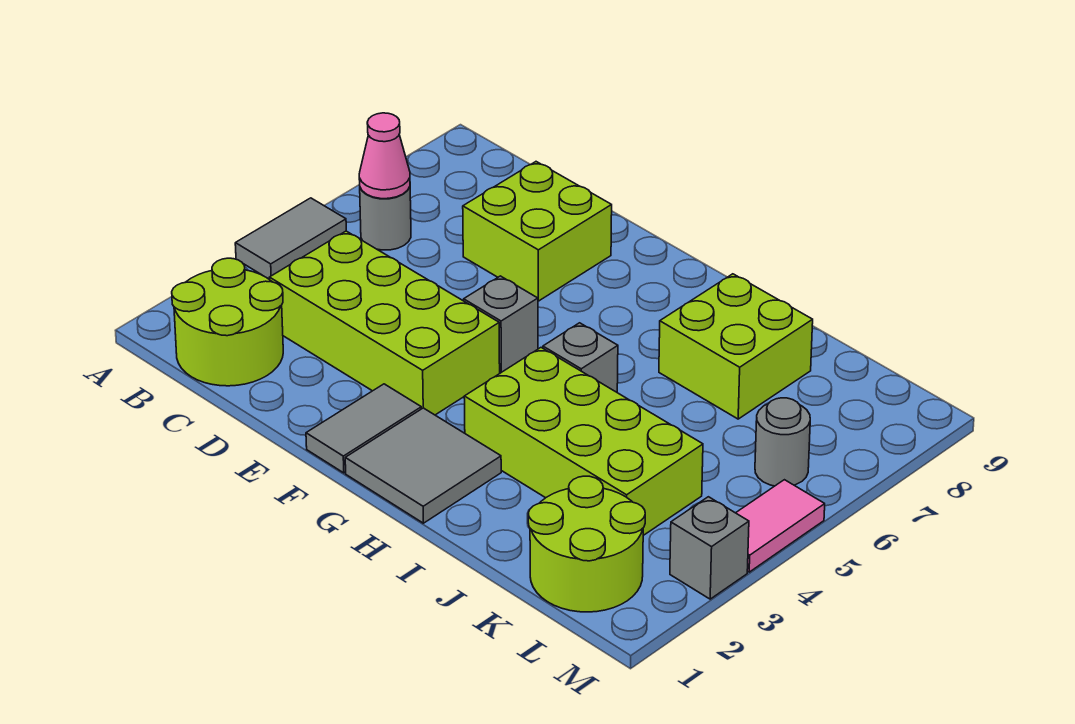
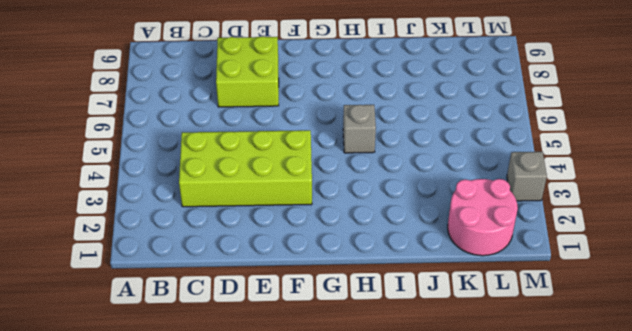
pink round brick K1:L2 level 1 -> lime round brick K1:L2 level 1
none -> grey tile A4:A5 level 1
none -> lime round brick B1:C2 level 1
none -> grey round brick B6 level 1

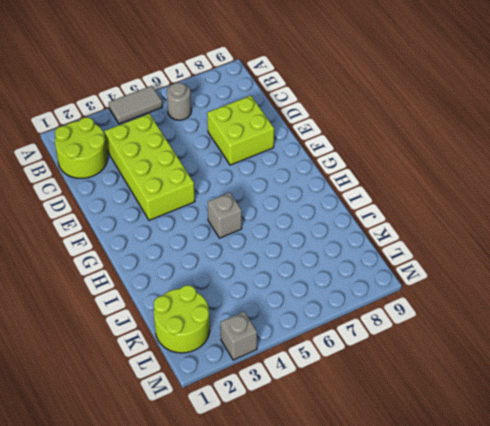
none -> grey tile F1:F2 level 1
none -> grey brick F5 level 1
none -> grey tile G1:H2 level 1

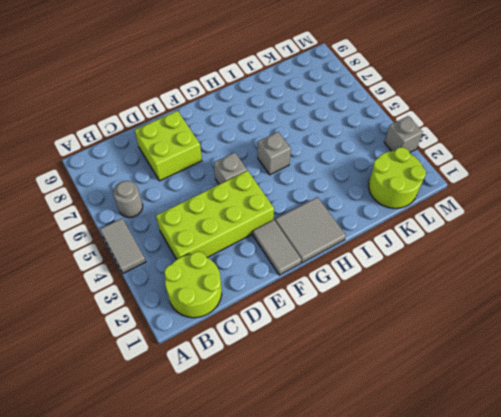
none -> lime brick H3:K4 level 1
none -> lime brick I7:J8 level 1
none -> grey round brick L6 level 1

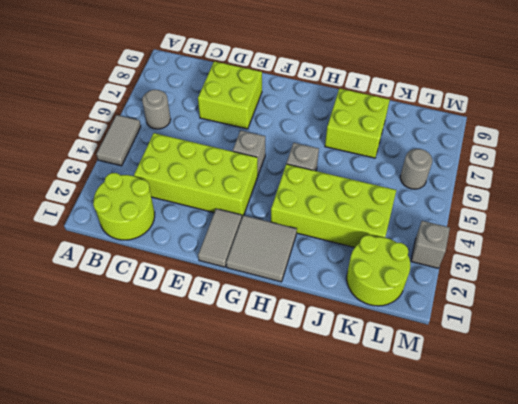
none -> pink tile M4:M5 level 1
none -> pink cone B6 level 2

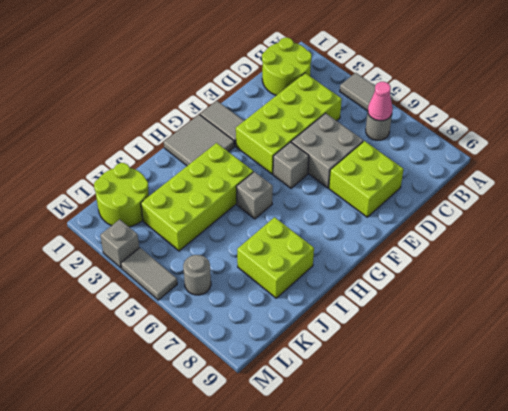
grey brick D5:E6 level 1 -> none
grey tile M4:M5 level 1 -> pink tile M4:M5 level 1

